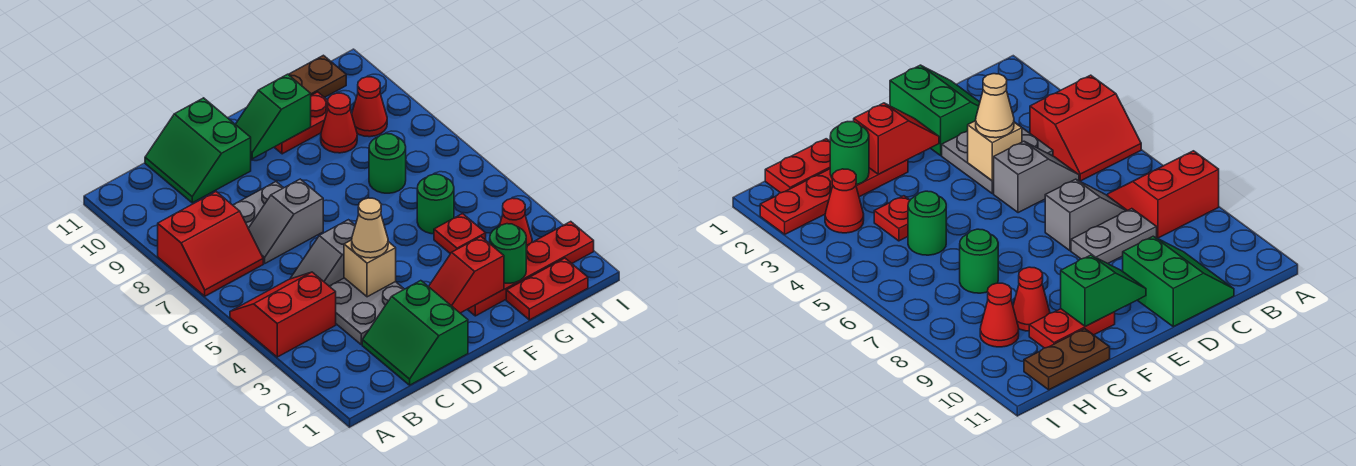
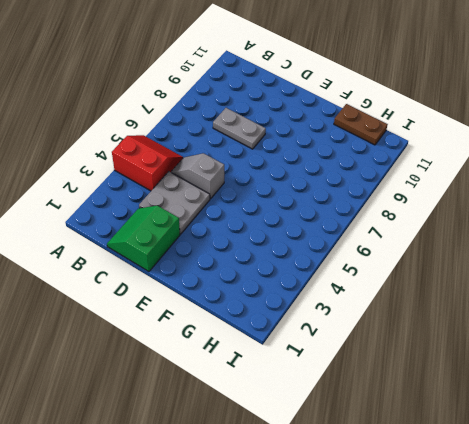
none -> red slope A7:B8 level 1 top 8
none -> grey slope C7:D7 level 1 top D
none -> green slope C10:D11 level 1 top D

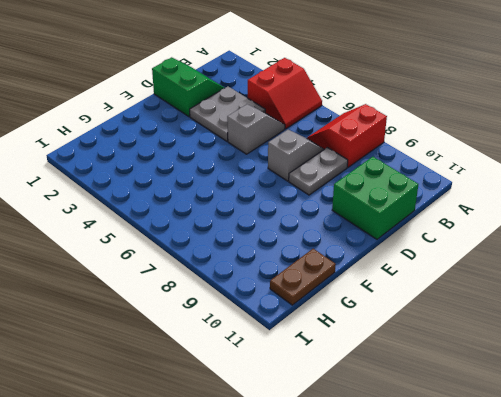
green brick C10:D11 level 1 -> green slope C10:D11 level 1 top D
none -> red plate F2:I2 level 1
none -> red plate F10:G10 level 1
none -> red plate G1:H1 level 1

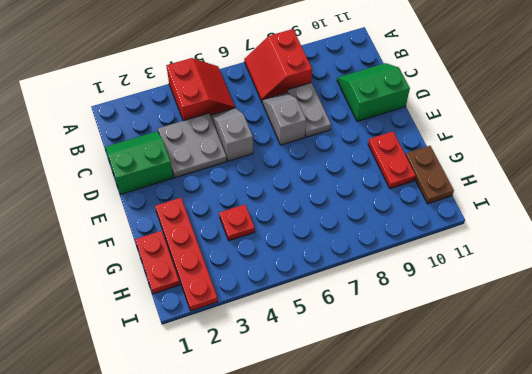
none -> green round brick G5 level 1
none -> green round brick G7 level 1
none -> red cone G9 level 1

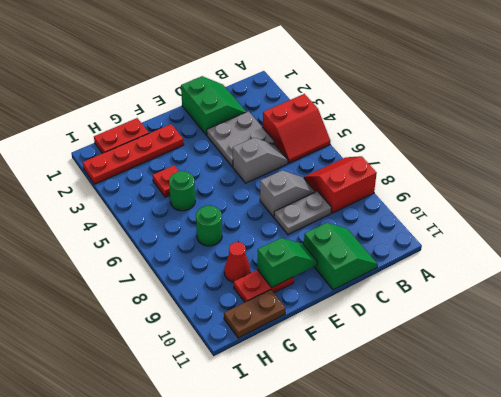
none -> red cone H3 level 1
none -> red cone H9 level 1
none -> tan brick D4 level 2

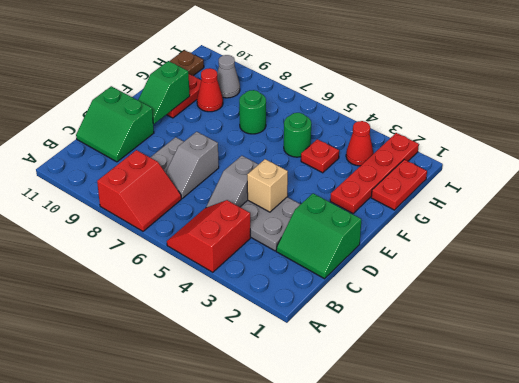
grey cone H9 level 1 -> red cone H9 level 1
none -> red slope E2:F2 level 2 top F
none -> green round brick G2 level 2
none -> tan cone D4 level 3

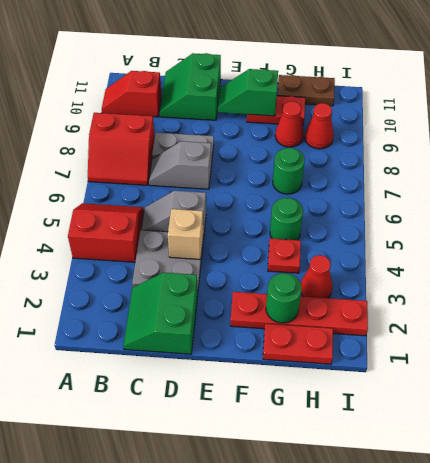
red slope A10:B10 level 1 top B -> red slope E2:F2 level 2 top F
none -> tan cone D4 level 3

